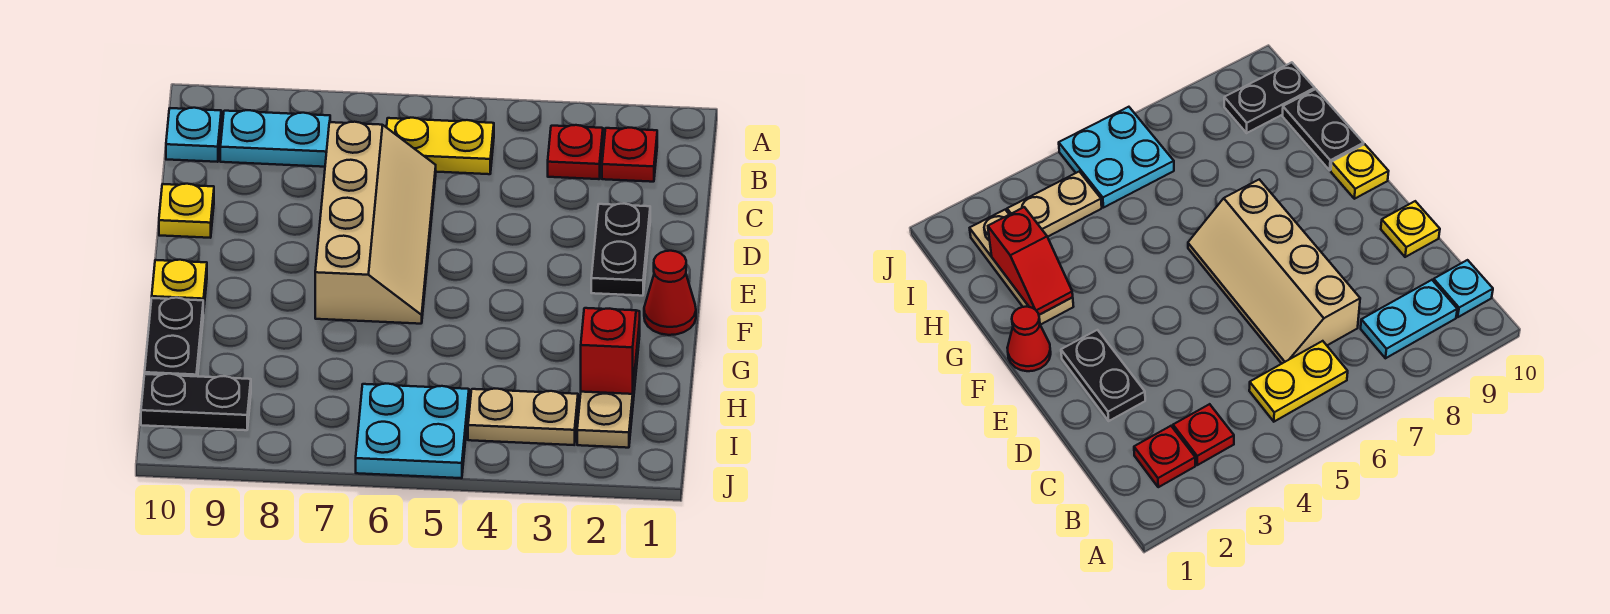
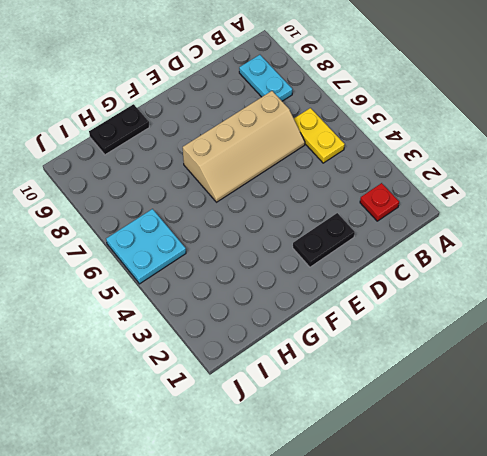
none -> red plate B3 level 1
none -> cyan plate B10 level 1
none -> yellow plate D10 level 1

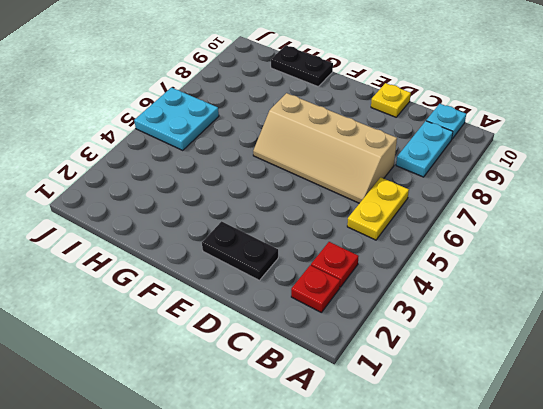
none -> red cone F1 level 1
none -> yellow plate F10 level 1
none -> tan plate G2:I2 level 1

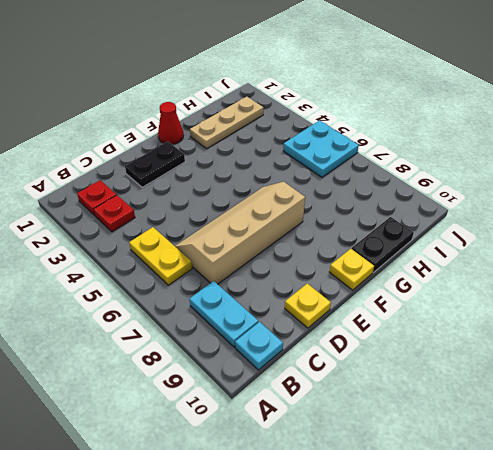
none -> tan plate I3:I4 level 1
none -> black plate I9:I10 level 1
none -> red slope G2:H2 level 2 top H

